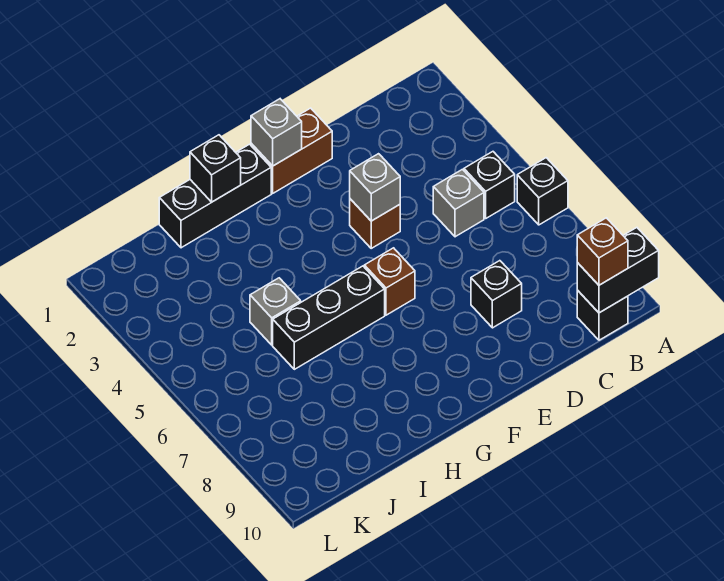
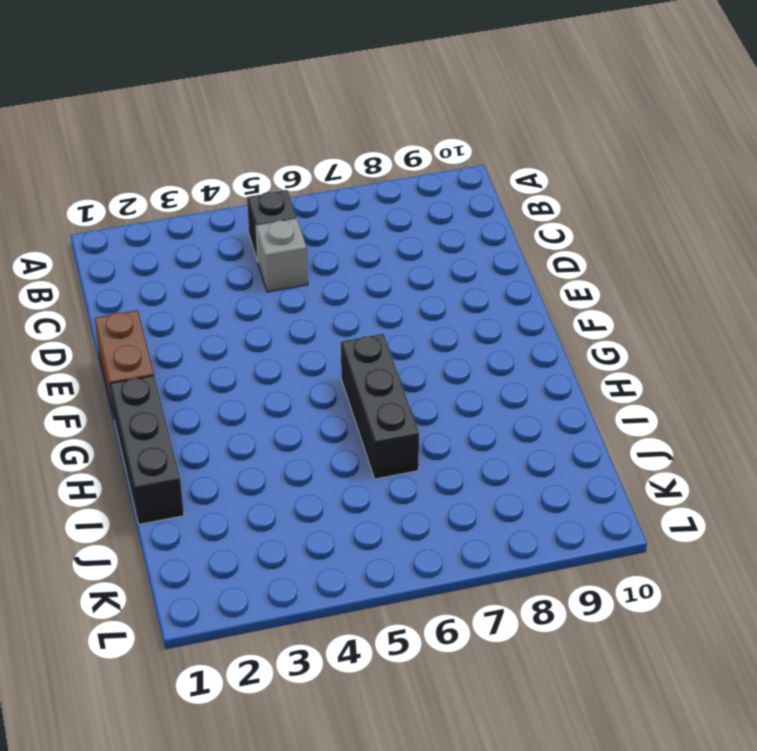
none -> black brick A6 level 1
none -> black brick B10 level 1
none -> black brick D8 level 1

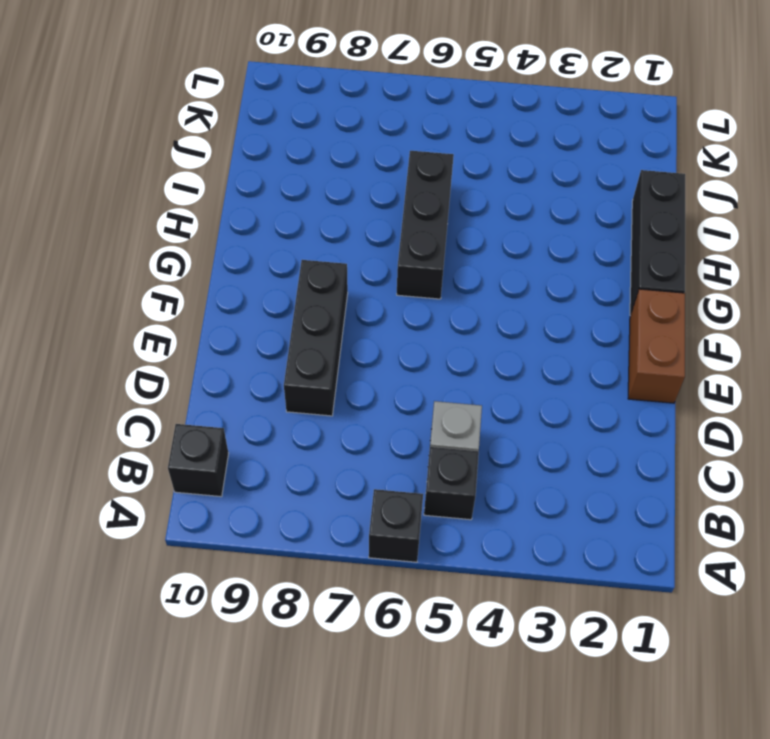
black brick D8:F8 level 1 -> black brick D8 level 1
none -> brown brick E4 level 1
none -> brown brick F6 level 1
none -> grey brick I5 level 1

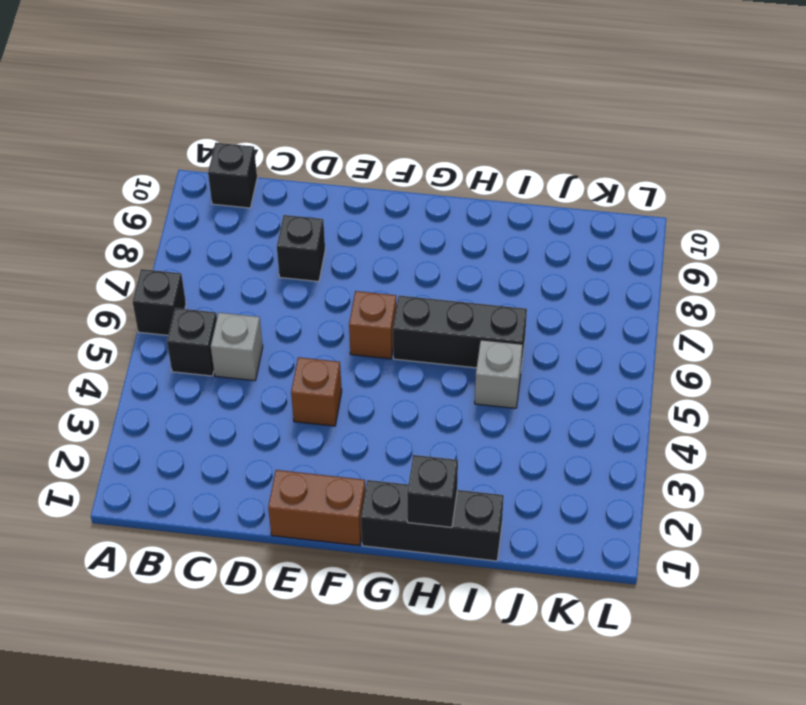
none -> black brick A10:B10 level 2
none -> grey brick E4 level 2
none -> grey brick F1 level 2

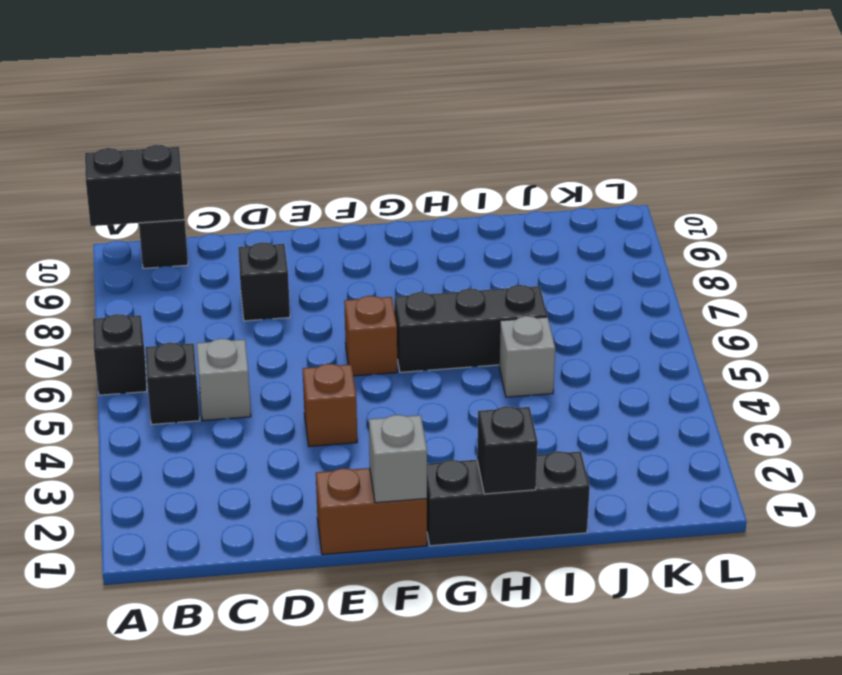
none -> grey brick E4 level 2
none -> brown brick B10 level 3

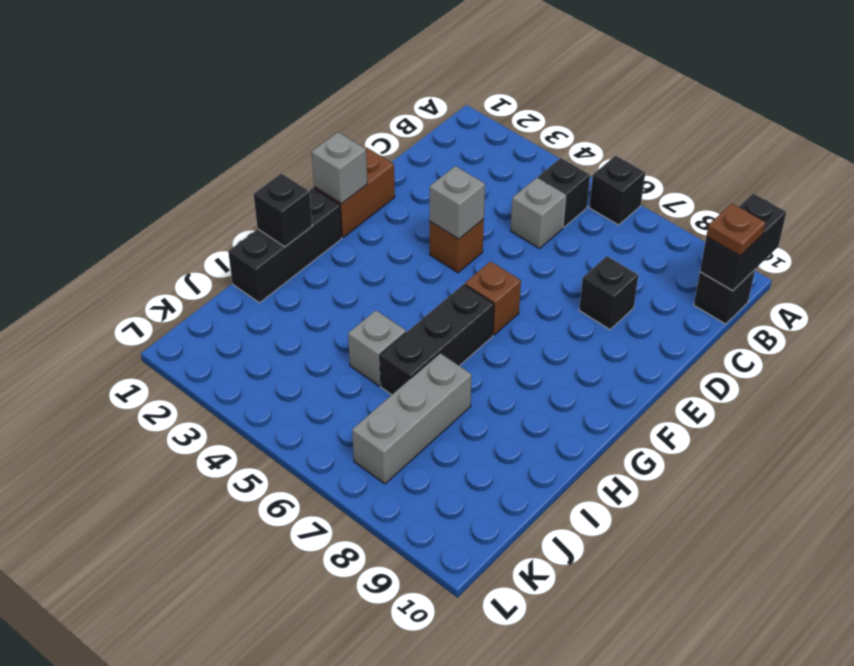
brown plate B10 level 3 -> brown brick B10 level 3
grey brick I7:K7 level 1 -> none

